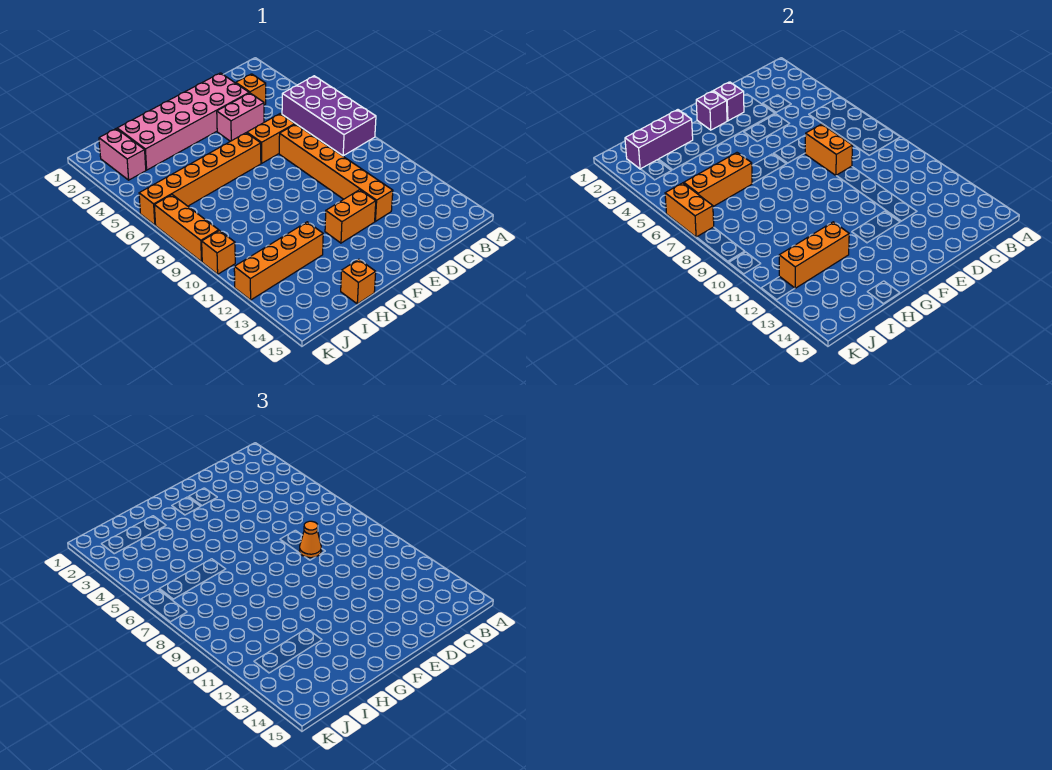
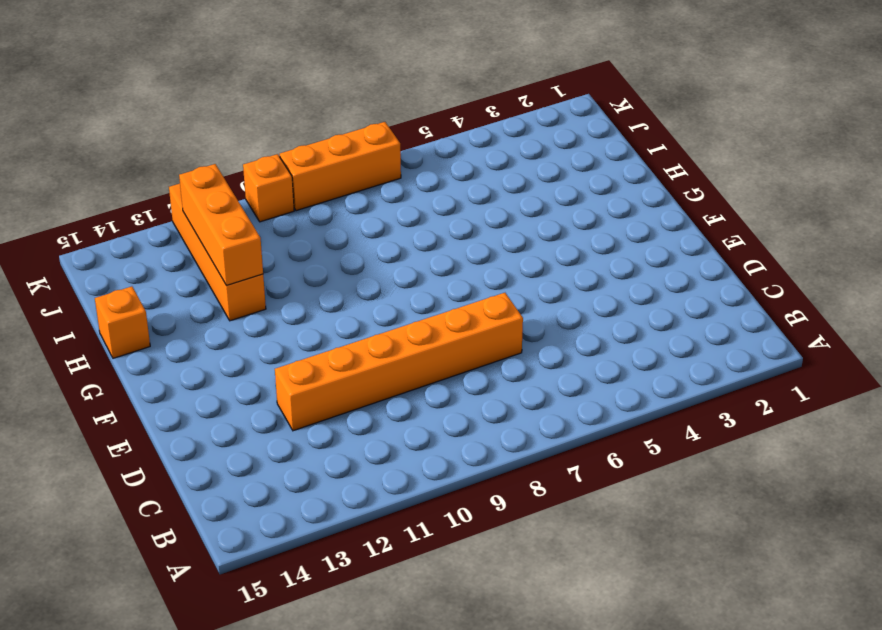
none -> purple brick A5:B8 level 1
none -> orange brick C3 level 1
none -> pink brick D2:I3 level 1

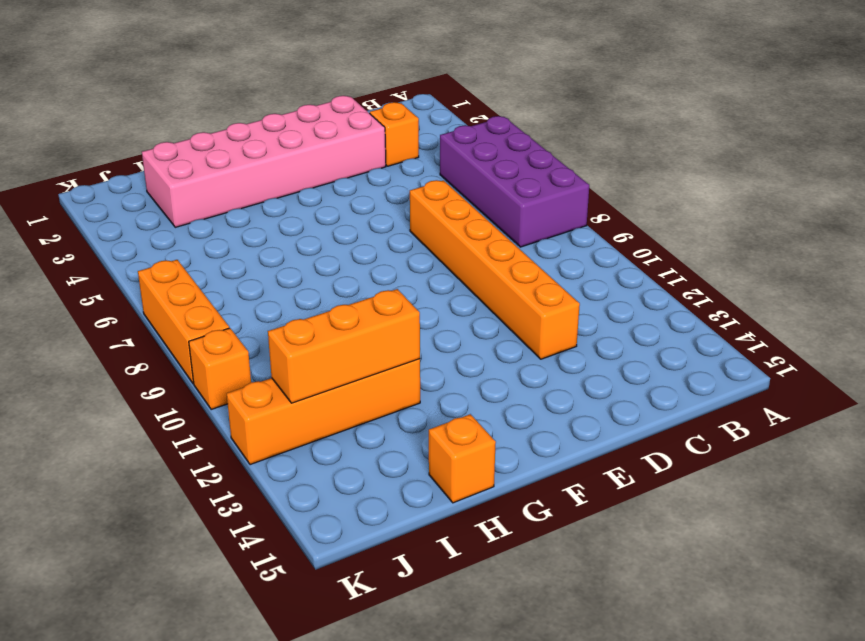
none -> pink brick D4:E4 level 1
none -> orange brick D6:E6 level 1
none -> orange brick E12:F12 level 1

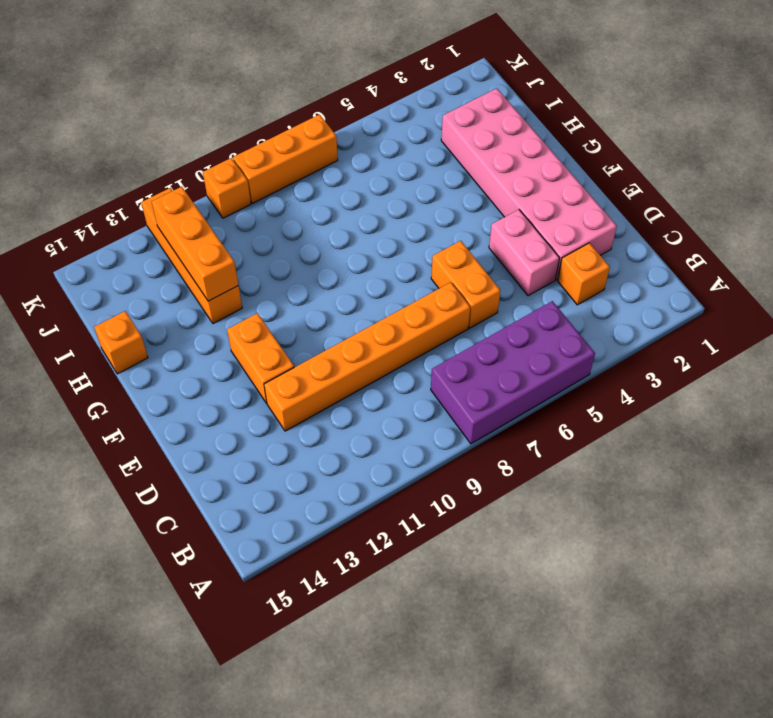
none -> orange brick F6:K6 level 1
none -> pink brick J2:J3 level 1
none -> orange brick D7:D8 level 2

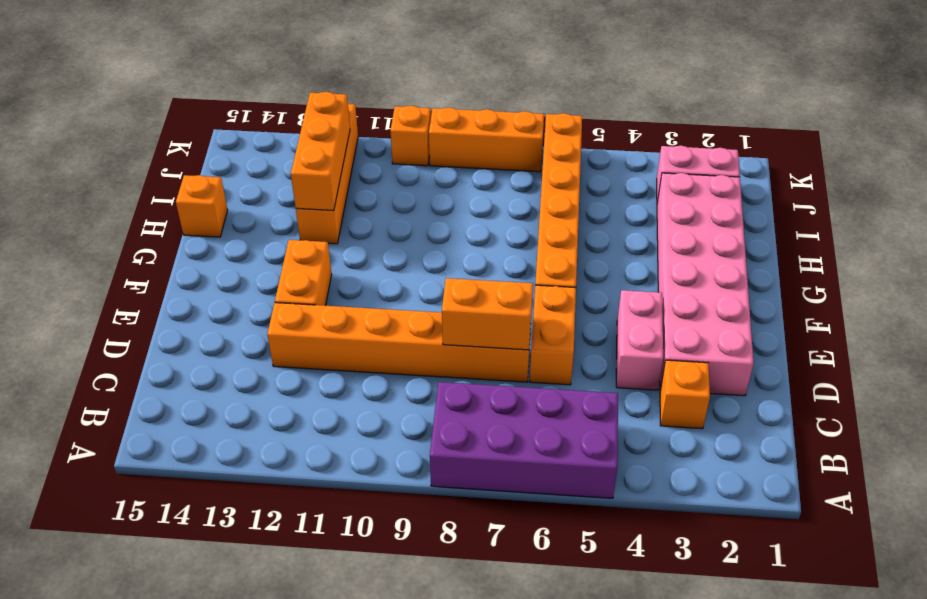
none -> purple brick E2 level 2
none -> purple brick F2 level 2
none -> purple brick H2:J2 level 2

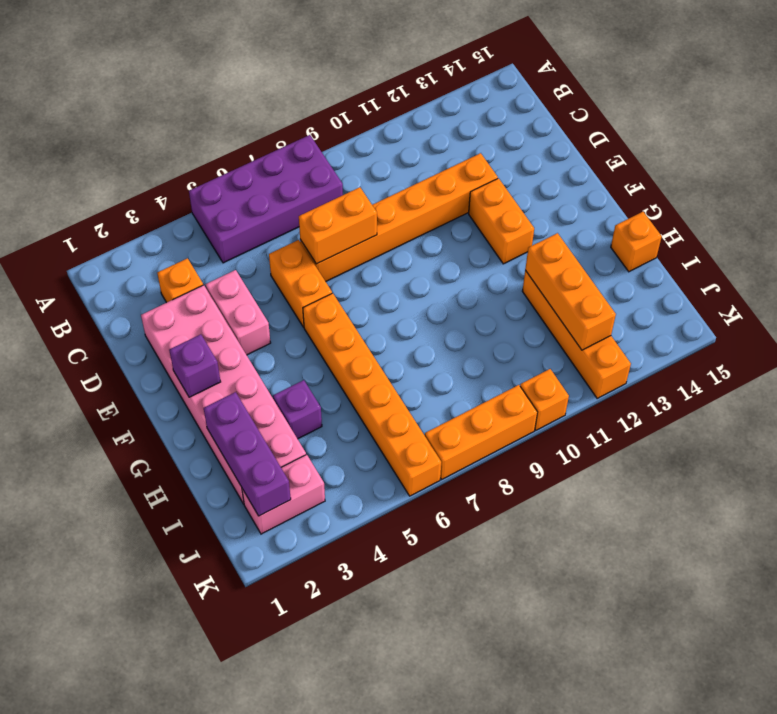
purple brick H4 level 1 -> purple brick E2 level 2
none -> orange brick H6:J6 level 2
none -> orange brick K6:K7 level 2
none -> orange cone D8 level 3

